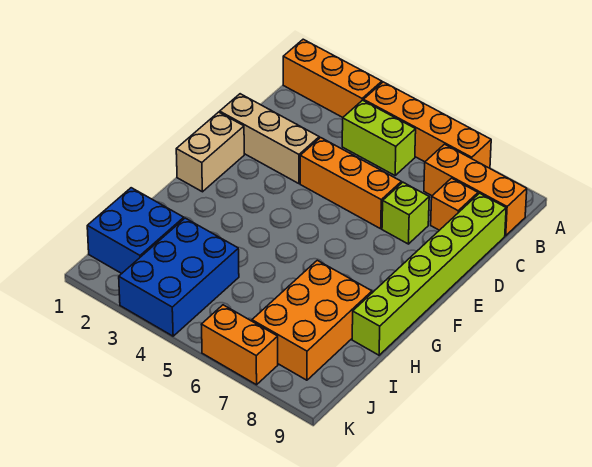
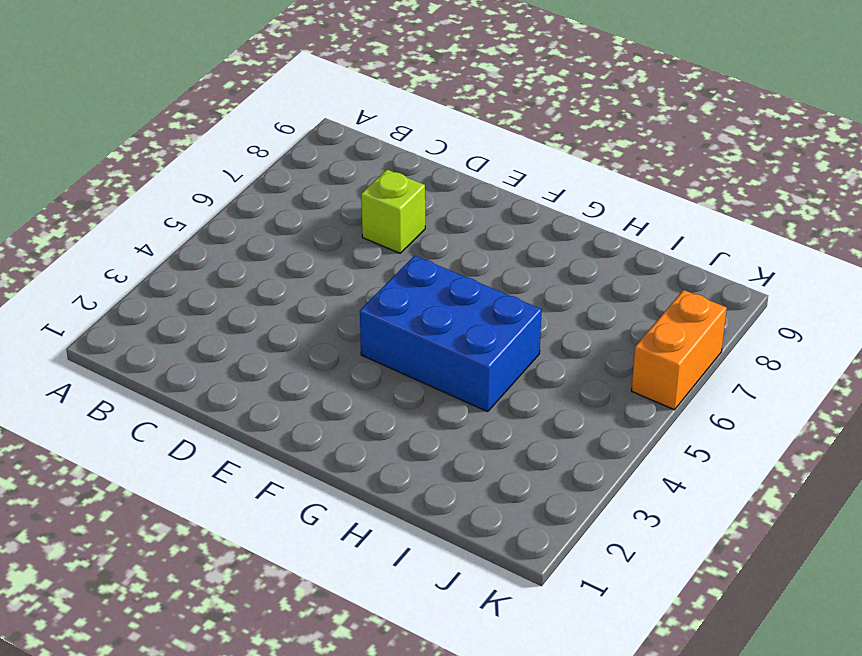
blue brick F4:H5 level 1 -> blue brick I3:K4 level 1
none -> orange brick A1:A3 level 1
none -> orange brick A4:A7 level 1
none -> lime brick B4:B5 level 1

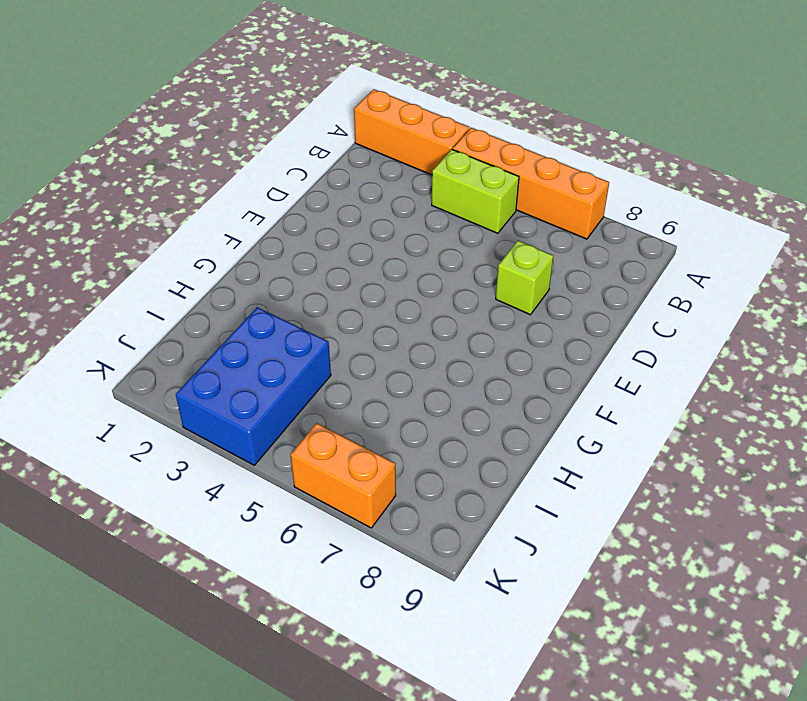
none -> orange brick B7:B9 level 1
none -> orange brick C8 level 1
none -> lime brick C9:H9 level 1

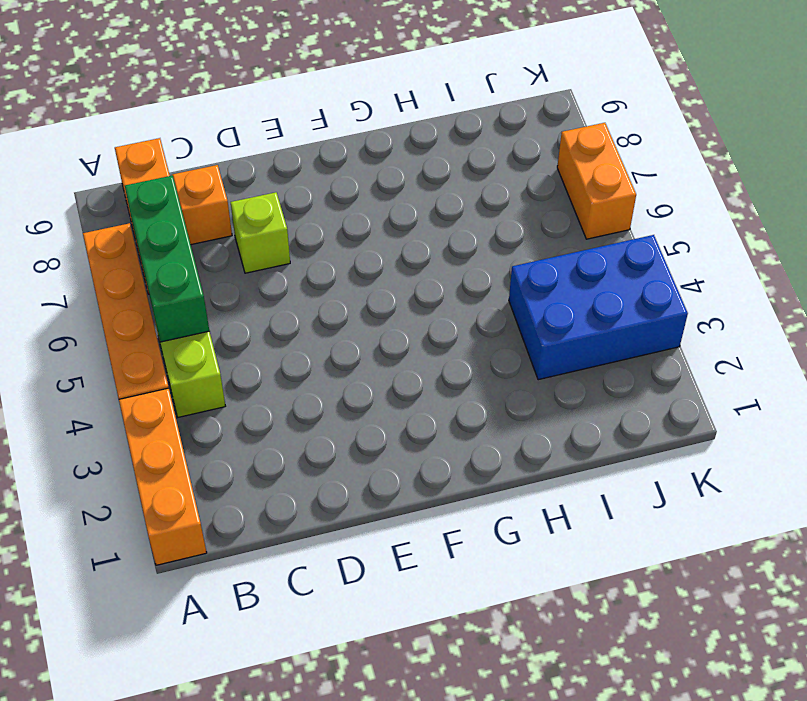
green brick B5:B7 level 2 -> none
none -> lime brick C9:H9 level 1
none -> tan brick D1:D3 level 1
none -> orange brick D4:D6 level 1

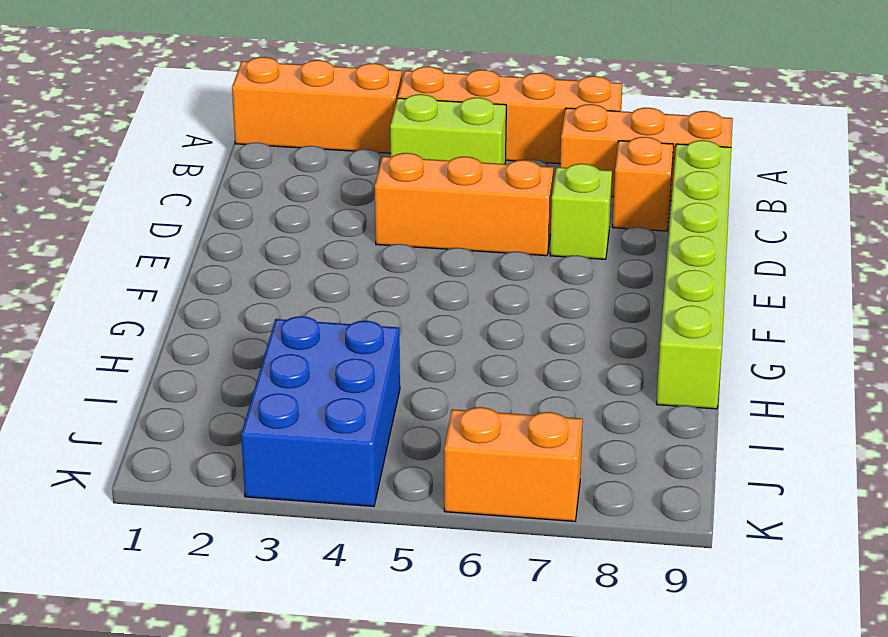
none -> tan brick D1:D3 level 1
none -> tan brick E1:F1 level 1
none -> orange brick H7:J8 level 1

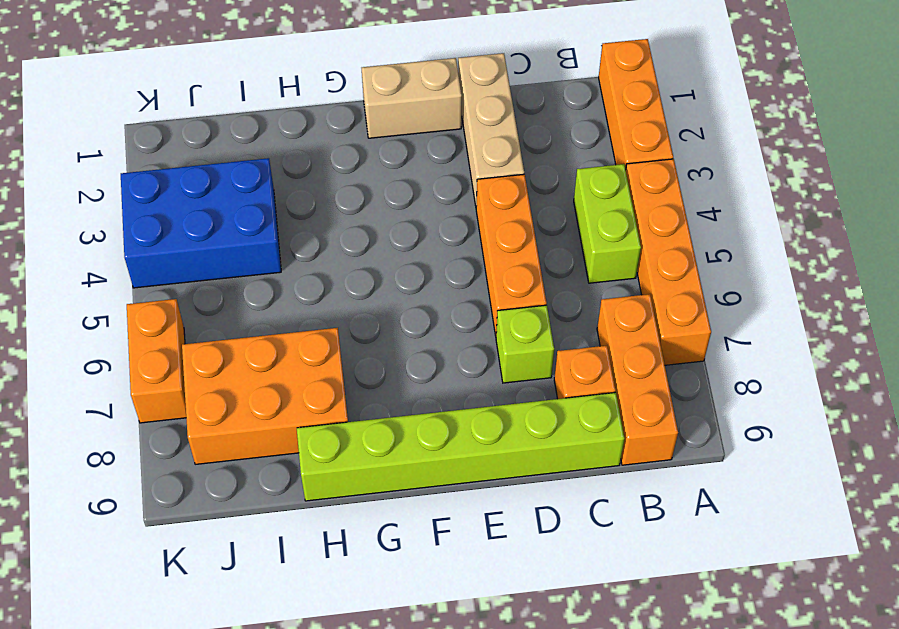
none -> blue brick I1:J2 level 1

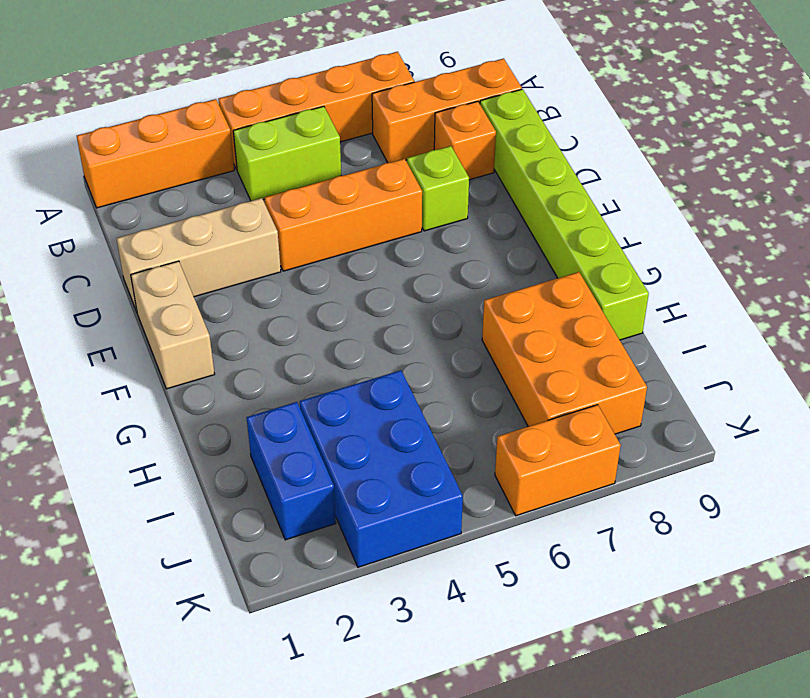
blue brick I2:J2 level 1 -> blue brick I1:J2 level 1

